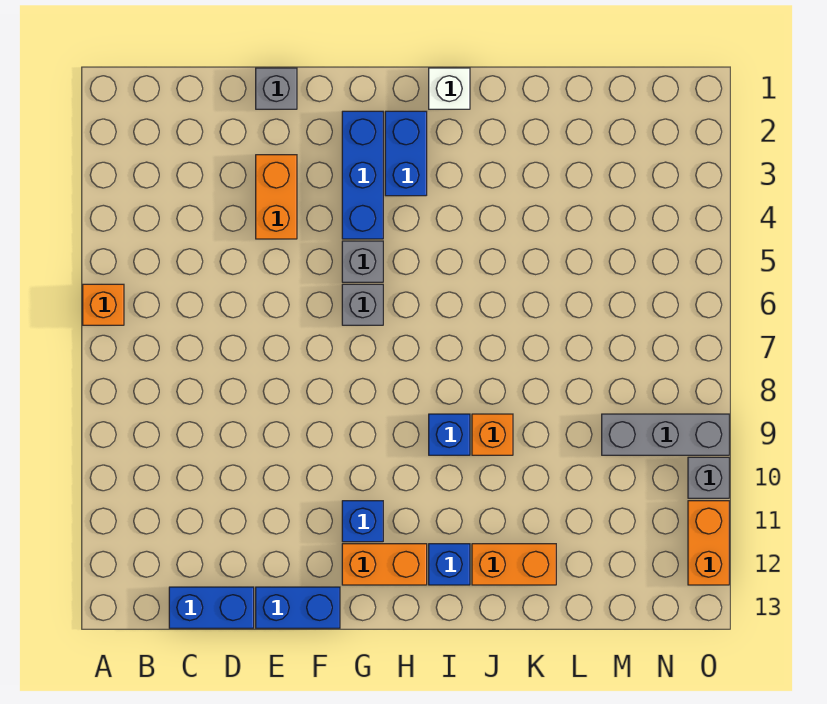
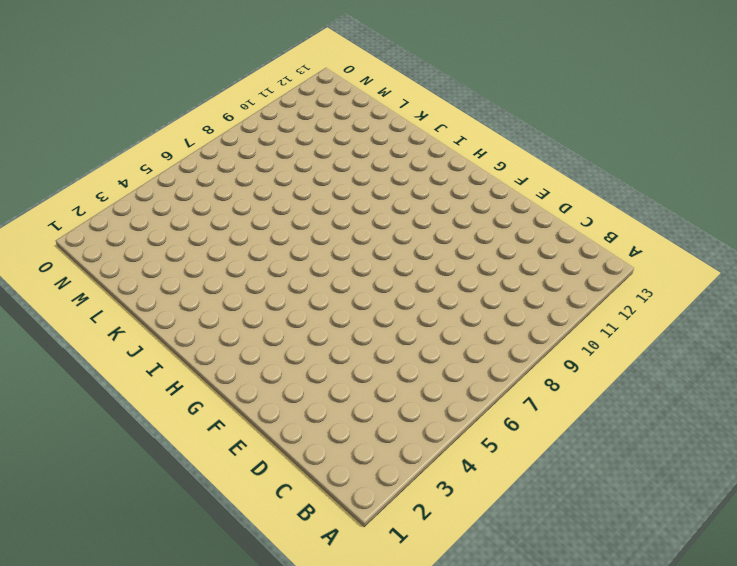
none -> orange brick A6 level 1
none -> blue brick C13:D13 level 1
none -> grey brick E1 level 1

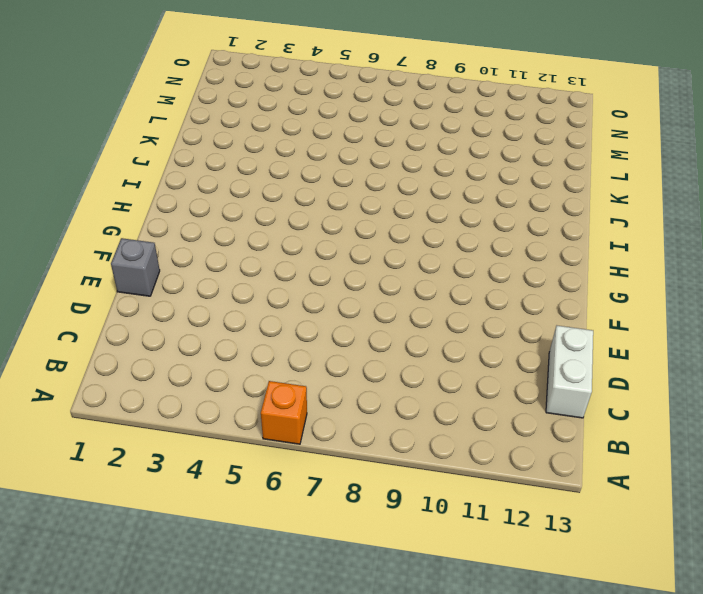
white brick C13:D13 level 1 -> blue brick C13:D13 level 1
none -> orange brick E3:E4 level 1
none -> blue brick E13:F13 level 1
none -> blue brick G2:G4 level 1

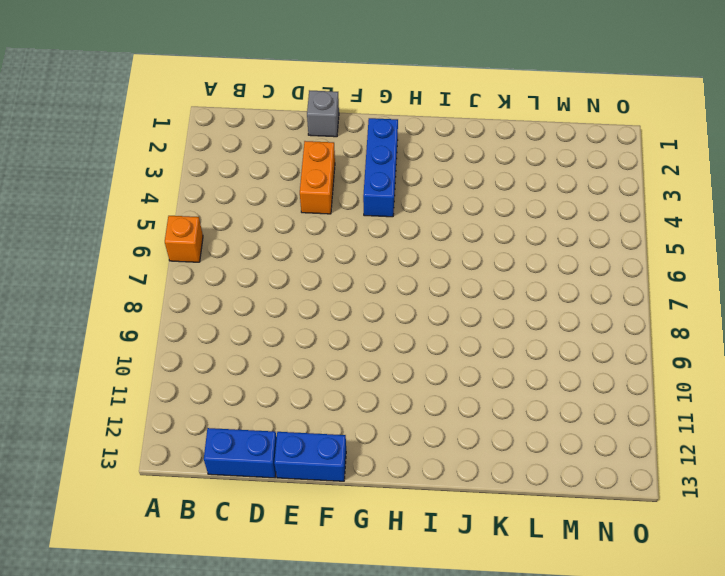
none -> grey brick G5 level 1
none -> grey brick G6 level 1
none -> blue brick G11 level 1

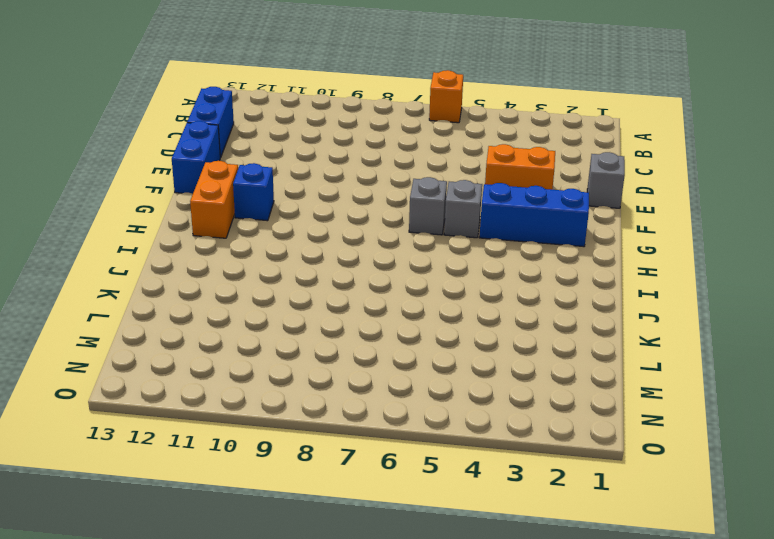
none -> blue brick H2:H3 level 1
none -> white brick I1 level 1
none -> blue brick I9 level 1

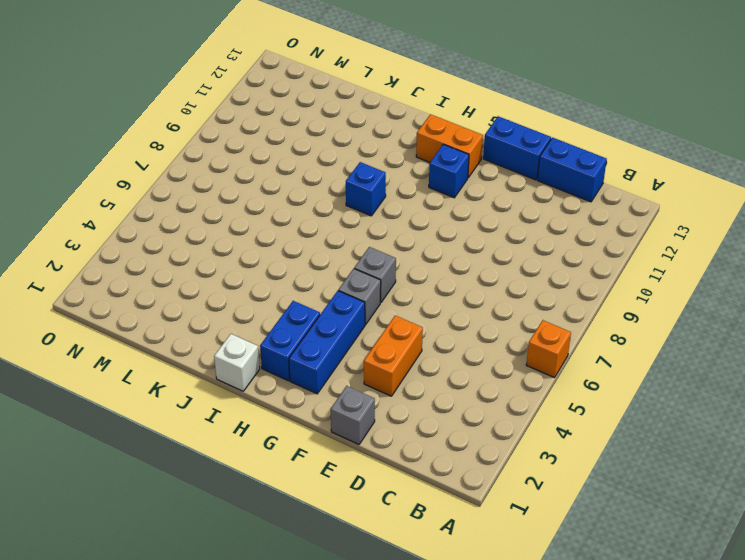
none -> blue brick I12 level 1
none -> orange brick J9 level 1
none -> orange brick J12:K12 level 1

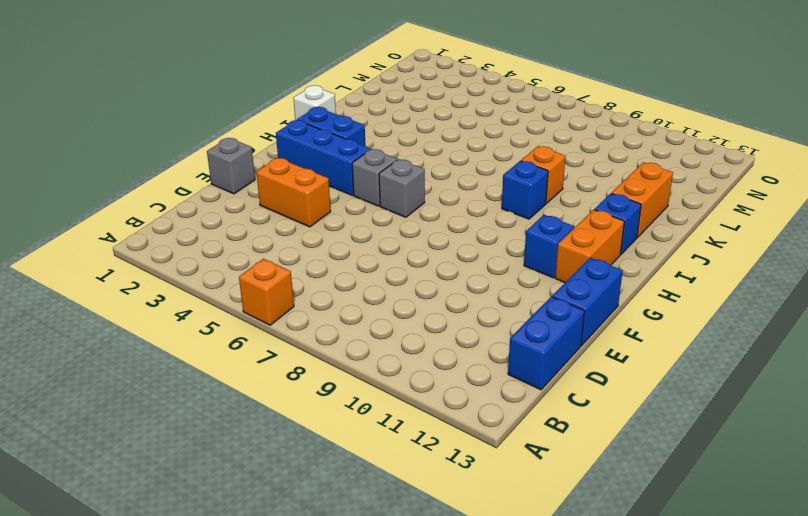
none -> grey brick M9:O9 level 1
none -> grey brick O10 level 1
none -> orange brick O11:O12 level 1

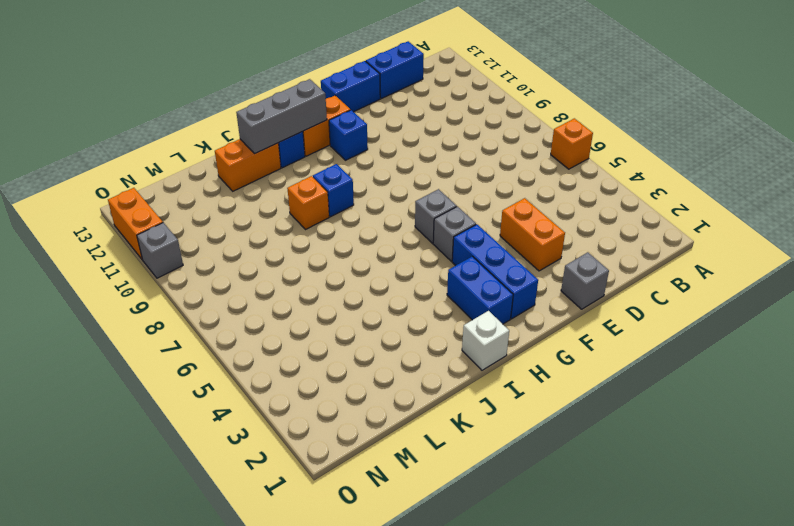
grey brick H12:J12 level 2 -> grey brick M9:O9 level 1

